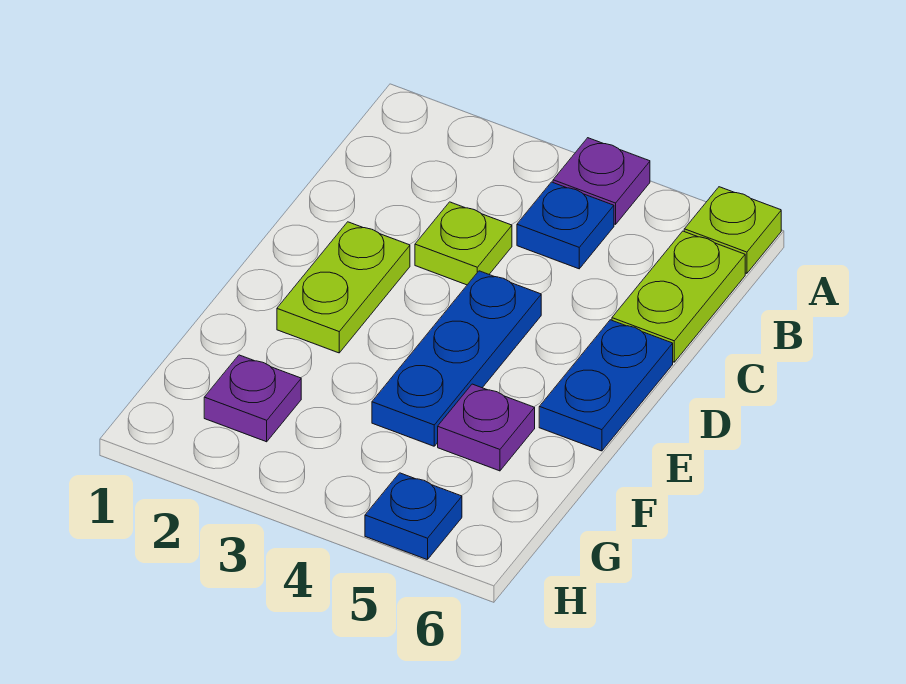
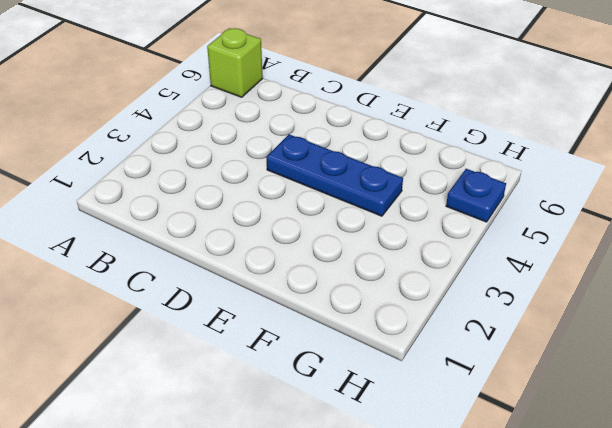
lime brick A6 level 1 -> lime plate A6 level 1
none -> purple plate A4 level 1
none -> blue plate B4 level 1

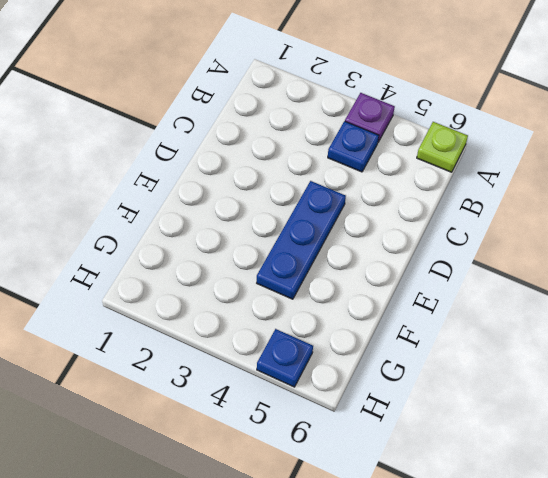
none -> lime plate B6:C6 level 1
none -> lime plate C3 level 1

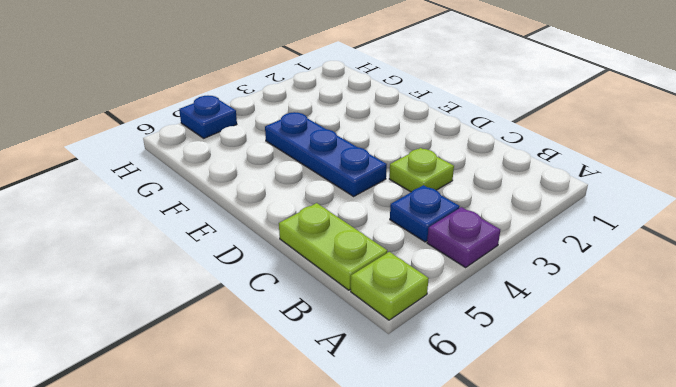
none -> lime plate D2:E2 level 1
none -> blue plate D6:E6 level 1

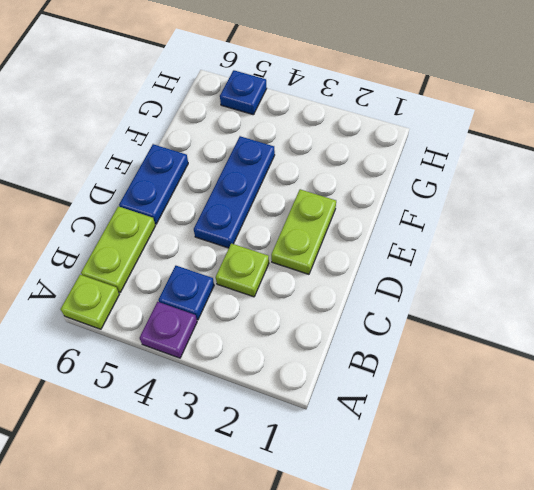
none -> purple plate F5 level 1
none -> purple plate G2 level 1

